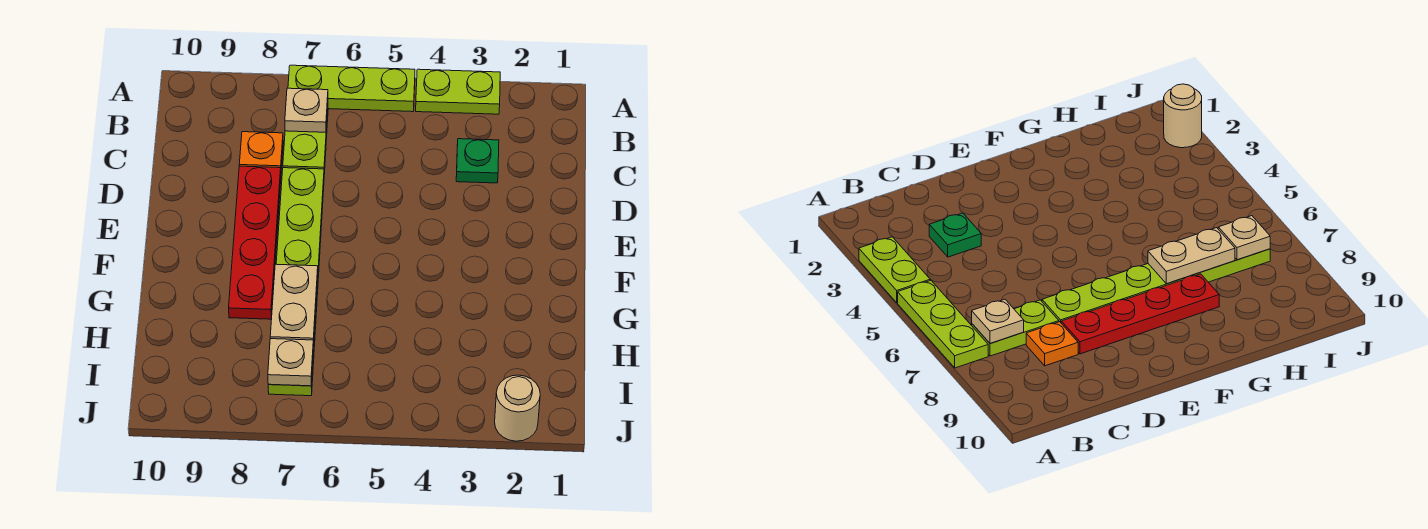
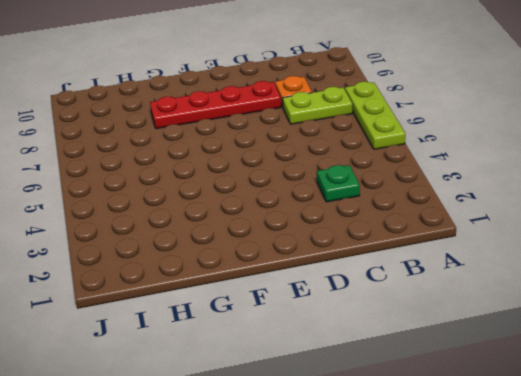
none -> lime plate A3:A4 level 1
none -> lime plate D7:I7 level 1

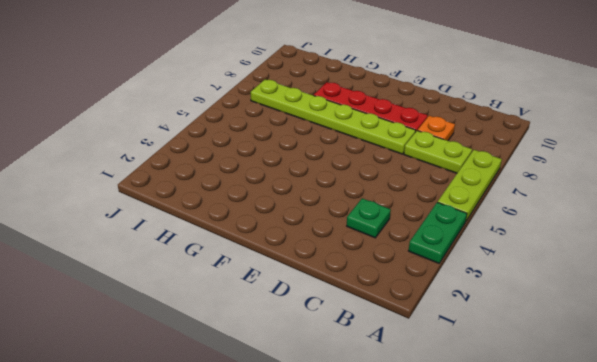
green plate A3:A4 level 1 -> lime plate A3:A4 level 1
none -> tan round brick J2 level 1
none -> tan plate B7 level 2

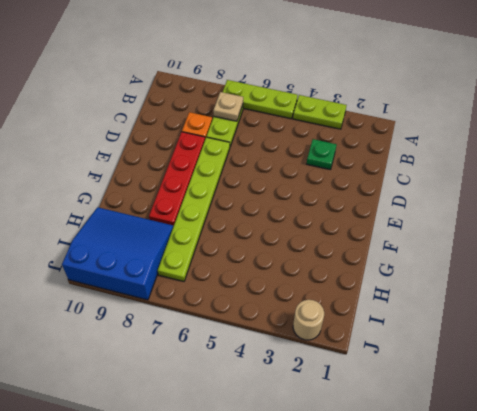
blue slope H8:J10 level 1 top J -> none
none -> tan plate G7:H7 level 2
none -> tan plate I7 level 2

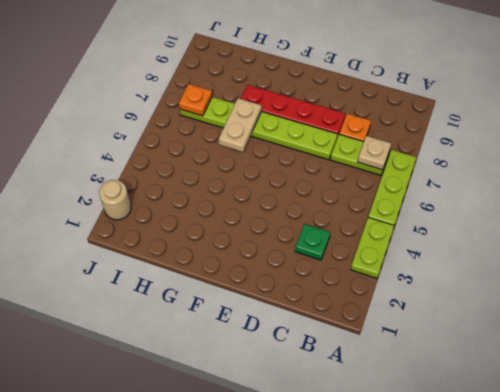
tan plate G6:G7 level 2 -> tan plate G7:H7 level 2
orange plate I7 level 2 -> tan plate I7 level 2

